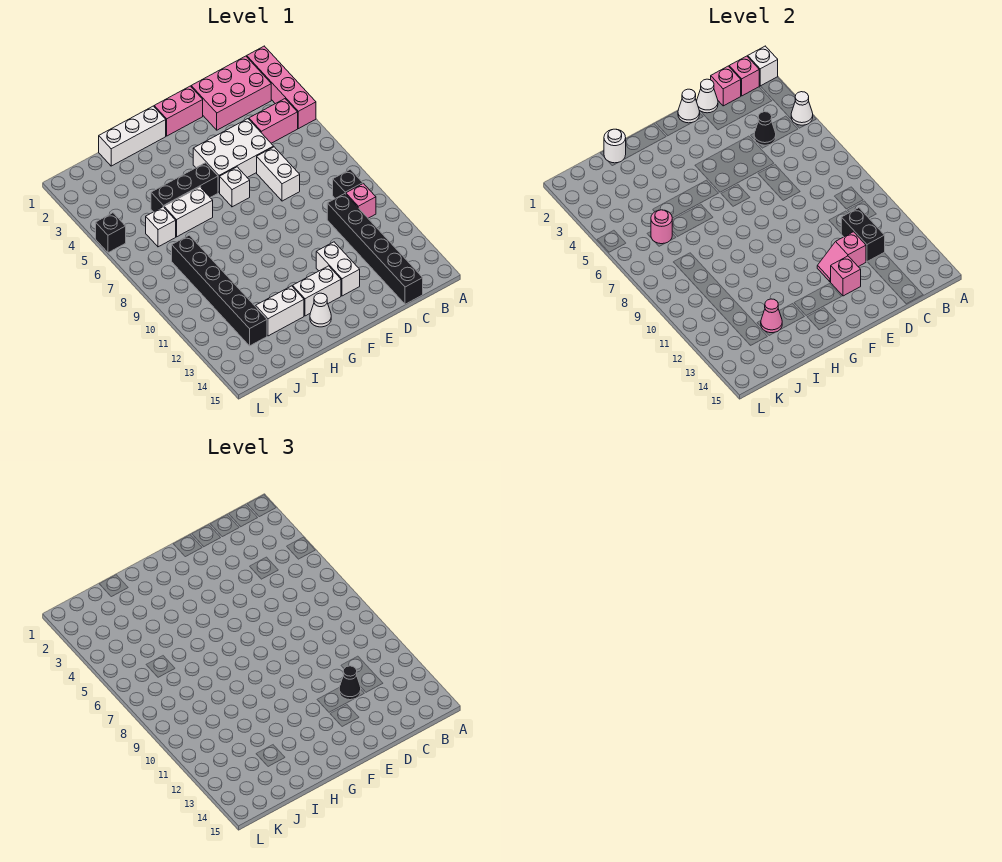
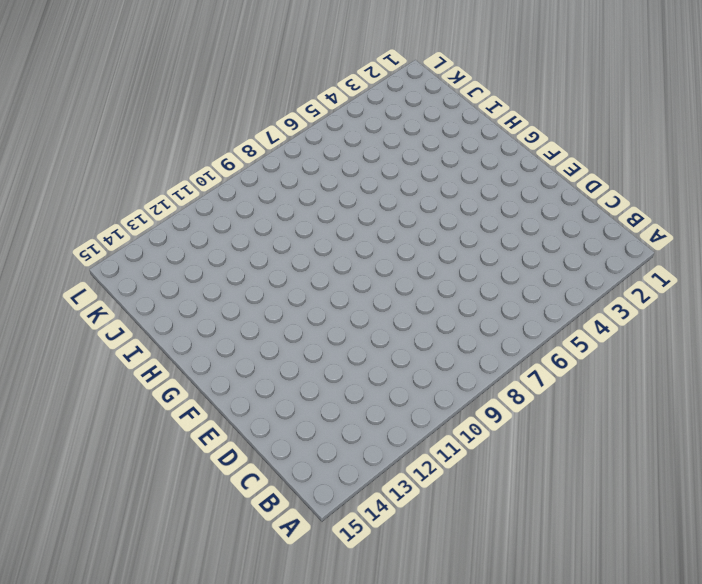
none -> pink brick A1:A4 level 1
none -> pink brick B1:D2 level 1
none -> pink brick B4:C4 level 1
none -> black brick B9 level 1

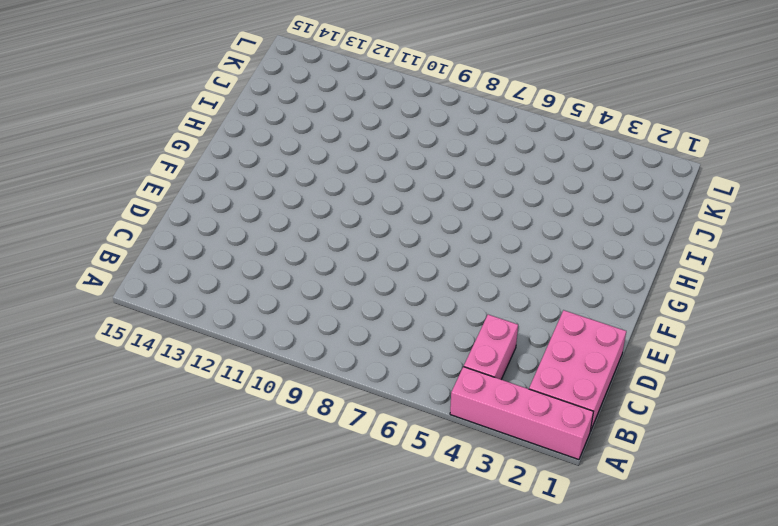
none -> black brick B9 level 1
none -> pink brick B10 level 1
none -> black brick C10:C15 level 1
none -> white brick D4:F5 level 1

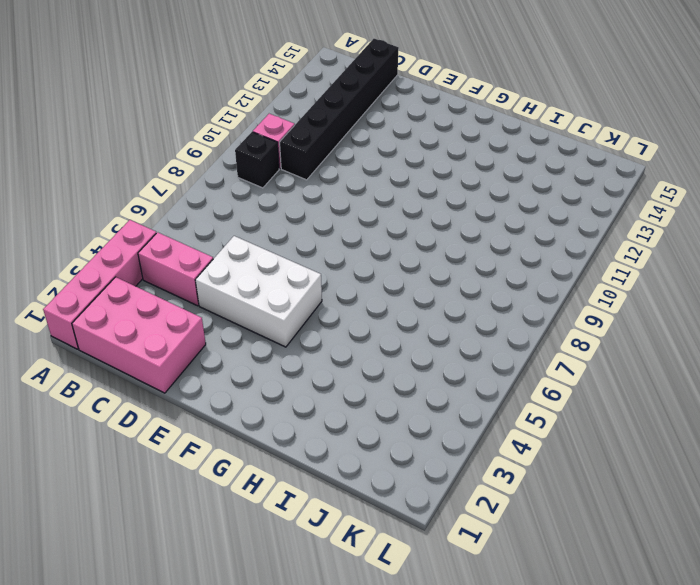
none -> white brick D6:D7 level 1
none -> pink brick E1:F1 level 1
none -> white brick E12:E13 level 1
none -> white brick F6 level 1

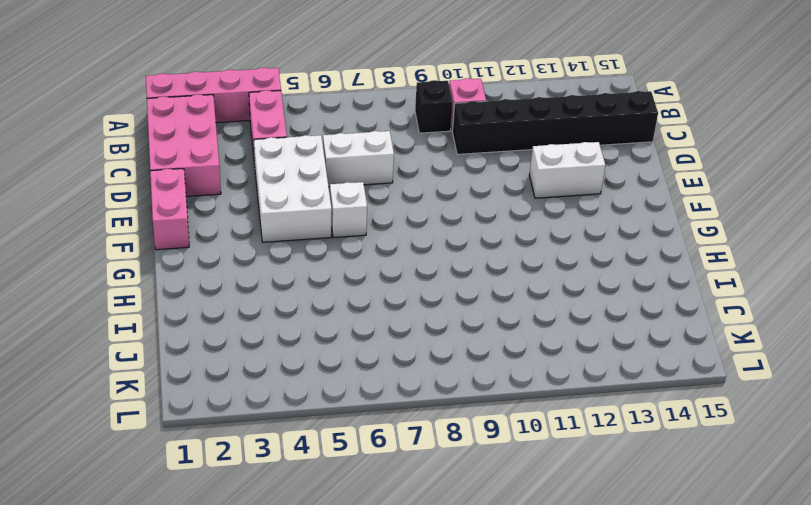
none -> white brick F13:G13 level 1
none -> white brick G1:I1 level 1
none -> black brick G5:I5 level 1
none -> white cone G14 level 1

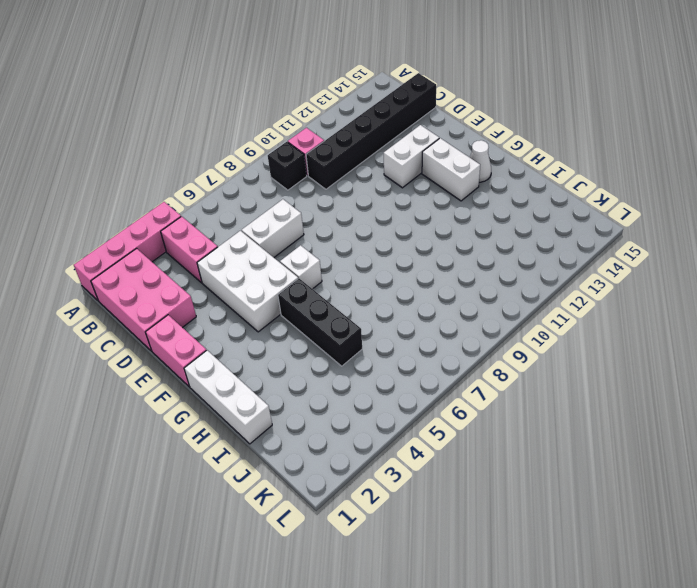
none -> white brick H6:I6 level 1
none -> white brick H13:I13 level 1
none -> white brick J6 level 1
none -> black brick J8:J13 level 1

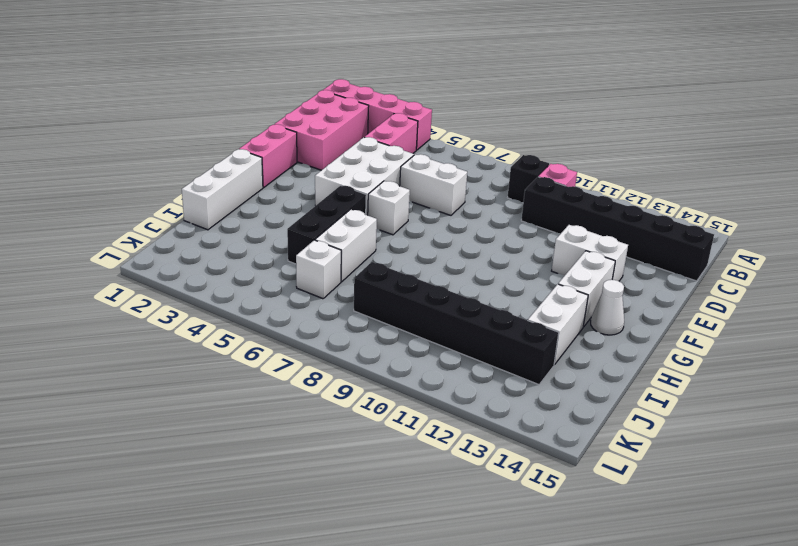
none -> black brick L5 level 1
none -> white brick A1 level 2
none -> white cone A4 level 2
none -> pink brick B1 level 2

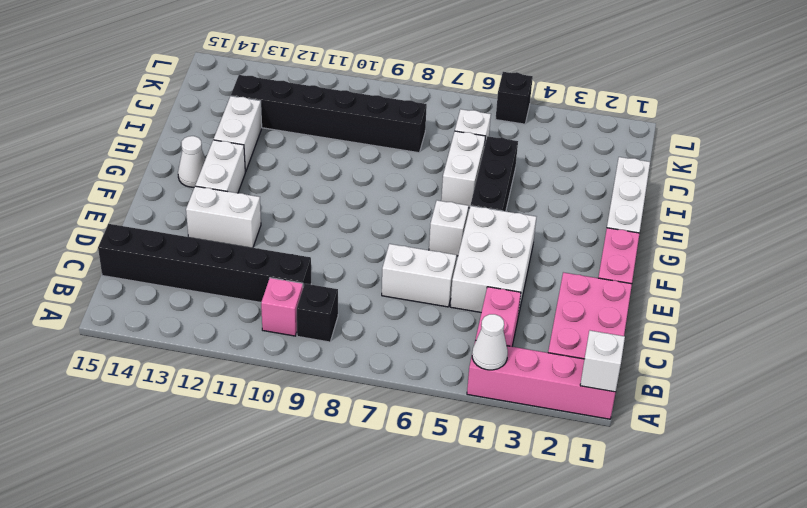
none -> pink brick B1 level 2
none -> pink brick C1 level 2
none -> black cone C4 level 2
none -> black brick C11:C12 level 2

